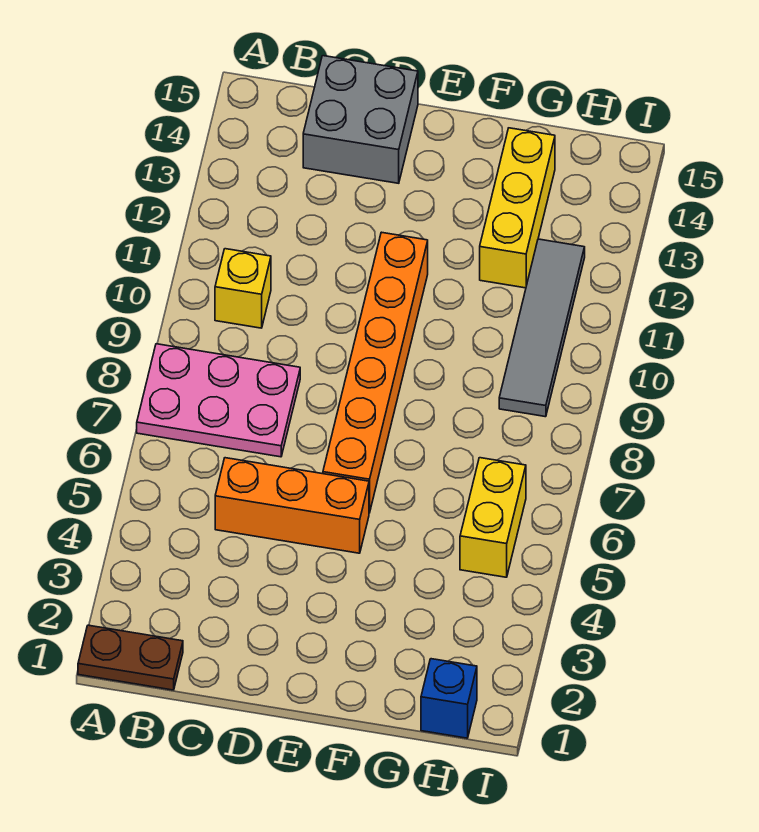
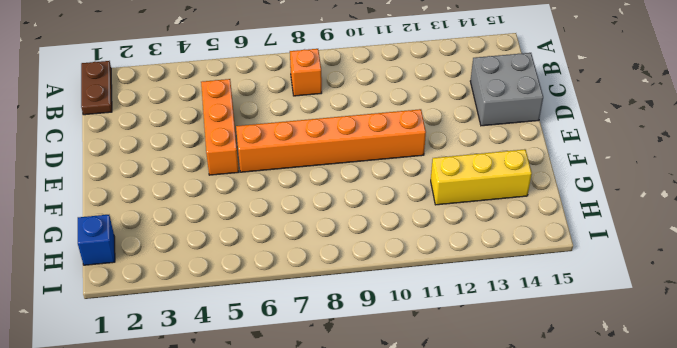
orange brick B8 level 1 -> pink plate A7:C8 level 1
none -> yellow brick B10 level 1
none -> yellow brick H5:H6 level 1

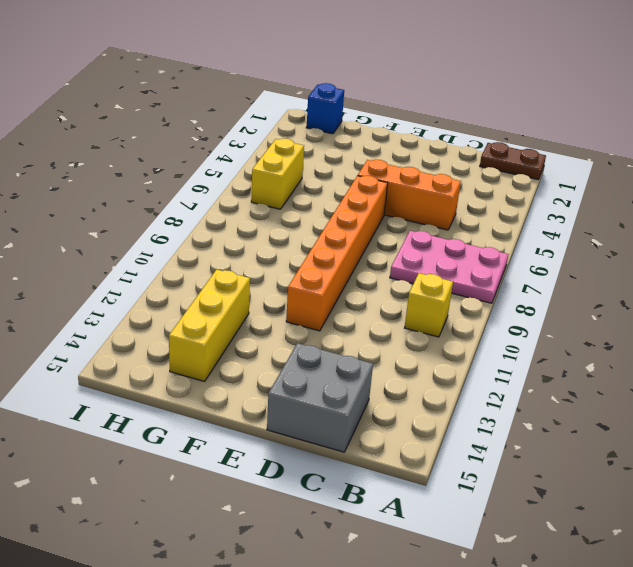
none -> grey tile H9:H12 level 1

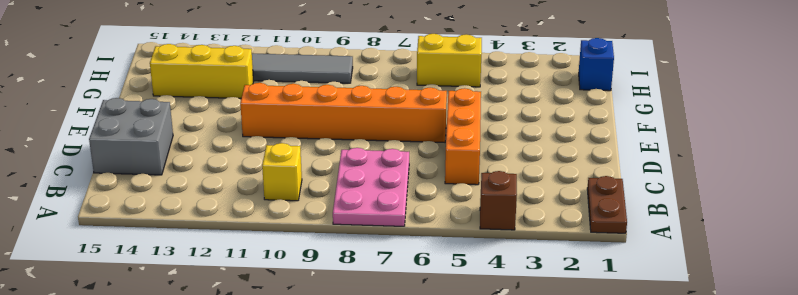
brown brick A4 level 1 -> none

